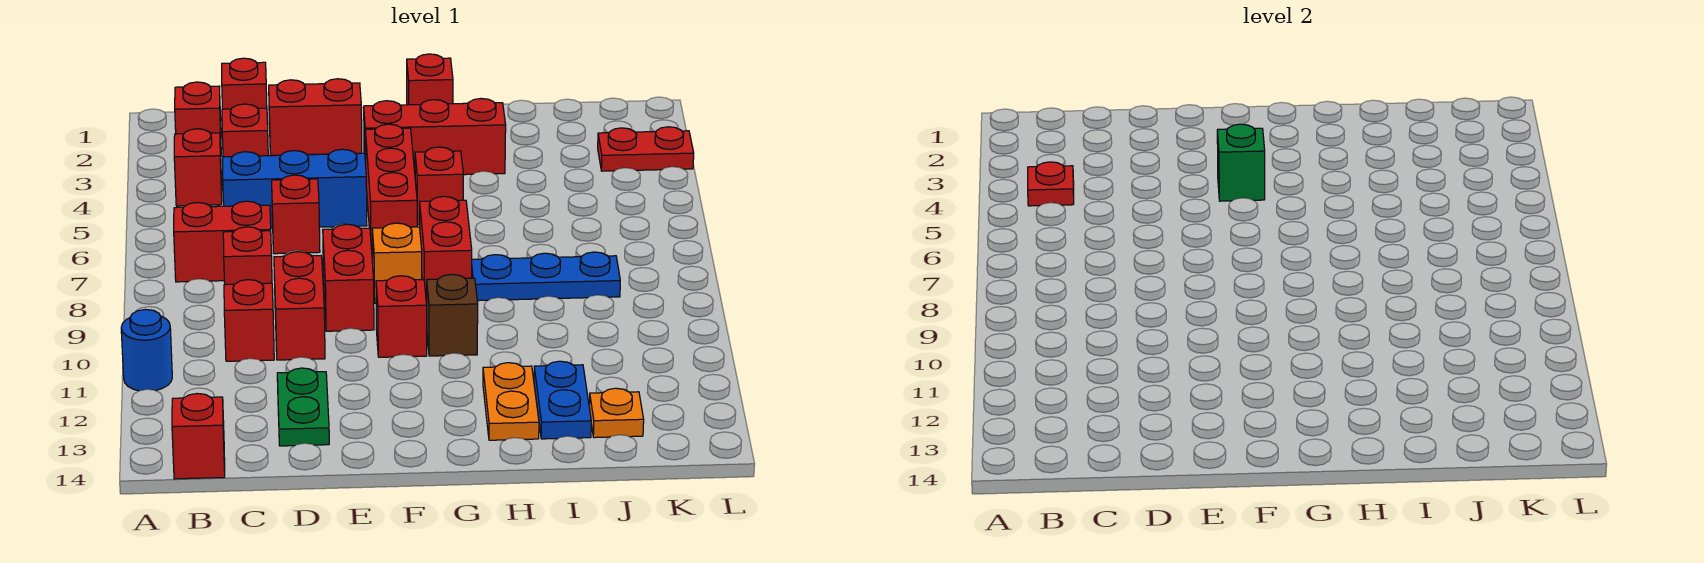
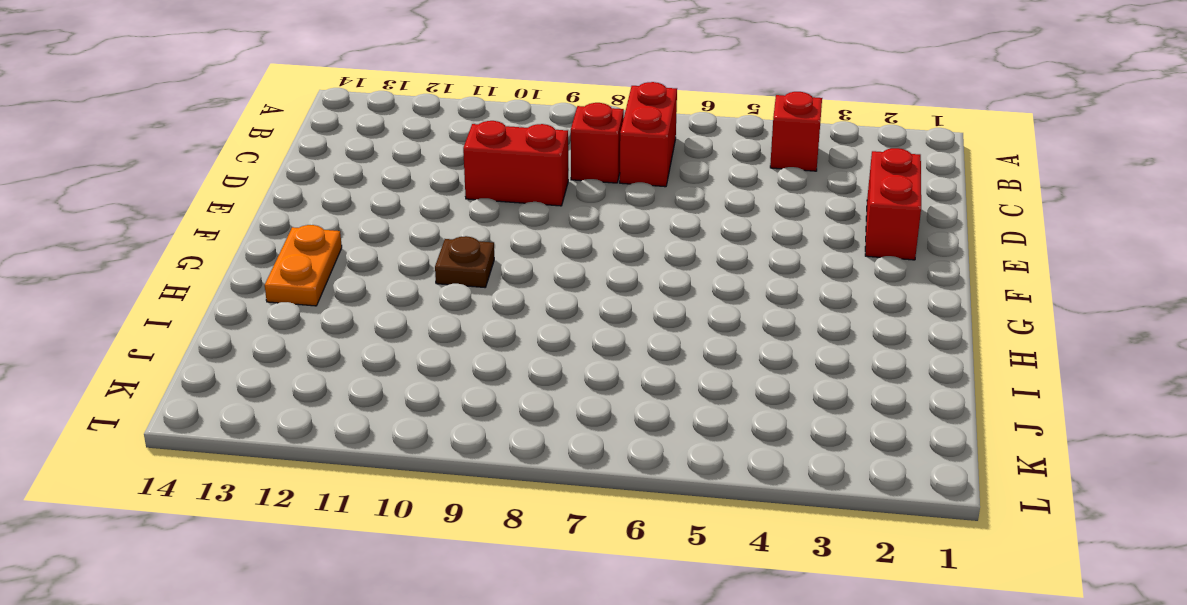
brown plate G10 level 1 -> brown brick G10 level 1
orange plate G13:H13 level 1 -> orange plate H12:H13 level 1
none -> blue round brick A11 level 1
none -> red brick B2 level 1
none -> red brick B14 level 1
none -> red brick C1 level 1

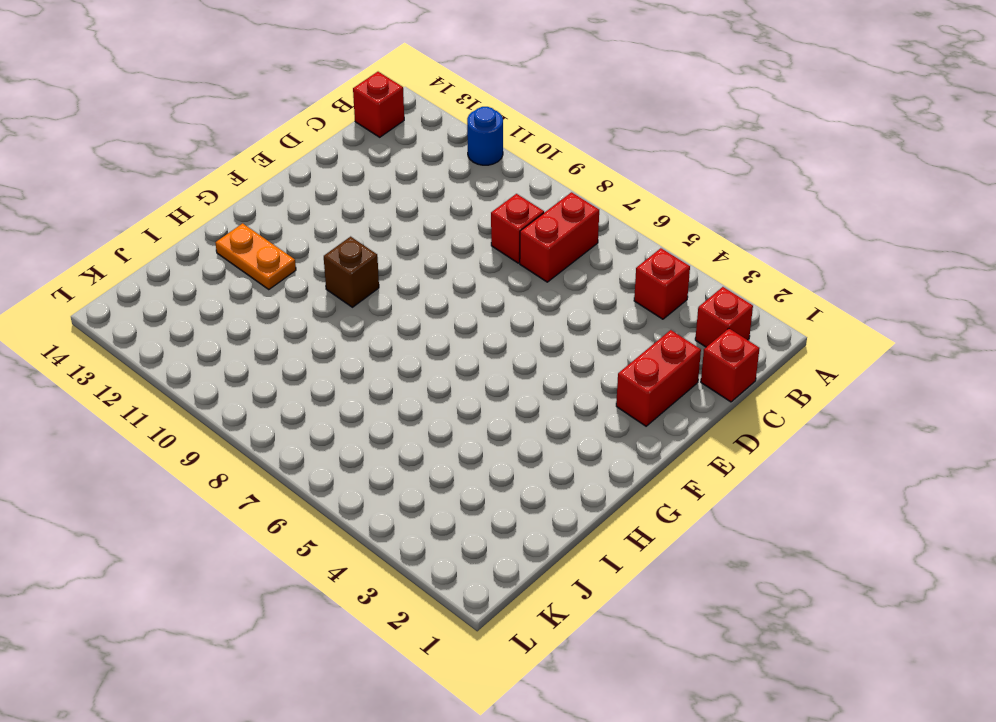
none -> red brick C3 level 1
none -> blue brick C5:E5 level 1
none -> red brick C10 level 1
none -> red brick D6 level 1

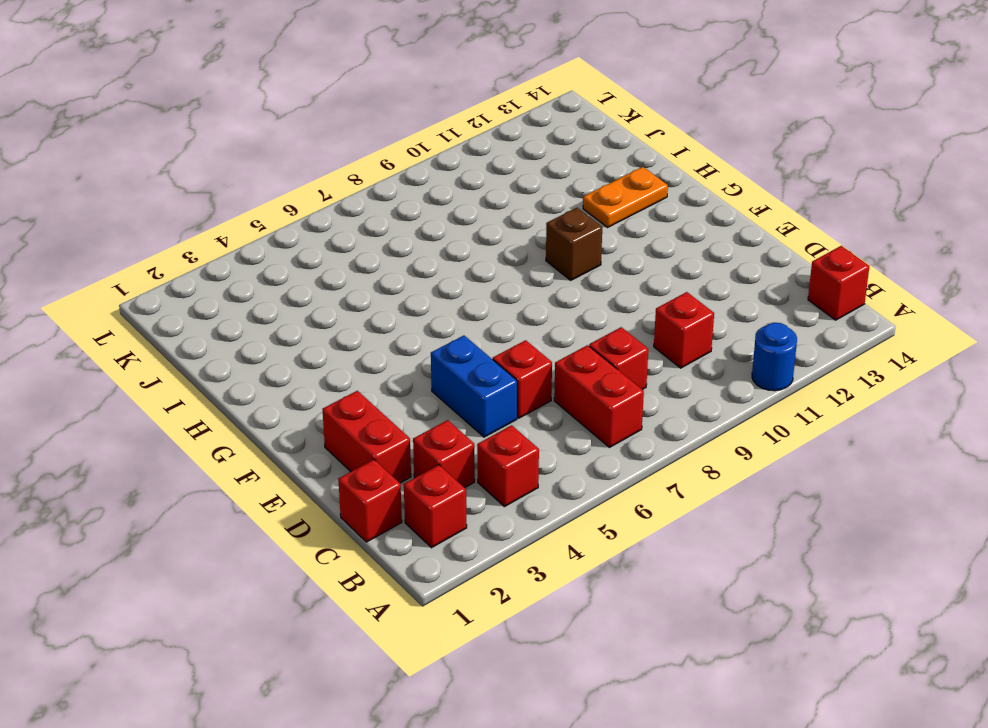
blue brick D5:E5 level 1 -> blue brick C5:E5 level 1
none -> red brick D9:D10 level 1
none -> green plate D12:D13 level 1
none -> red brick E8:E9 level 1
none -> red brick F3:H3 level 1

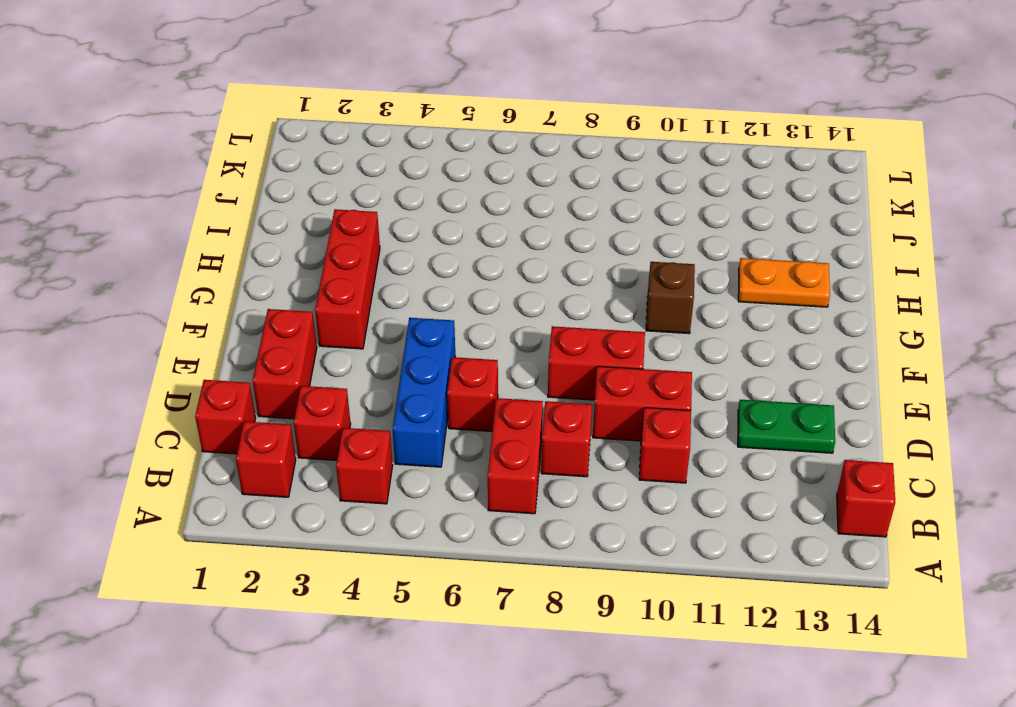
none -> blue round brick A11 level 1
none -> red brick F4:F6 level 1
none -> orange brick F8 level 1
none -> red brick F10 level 1

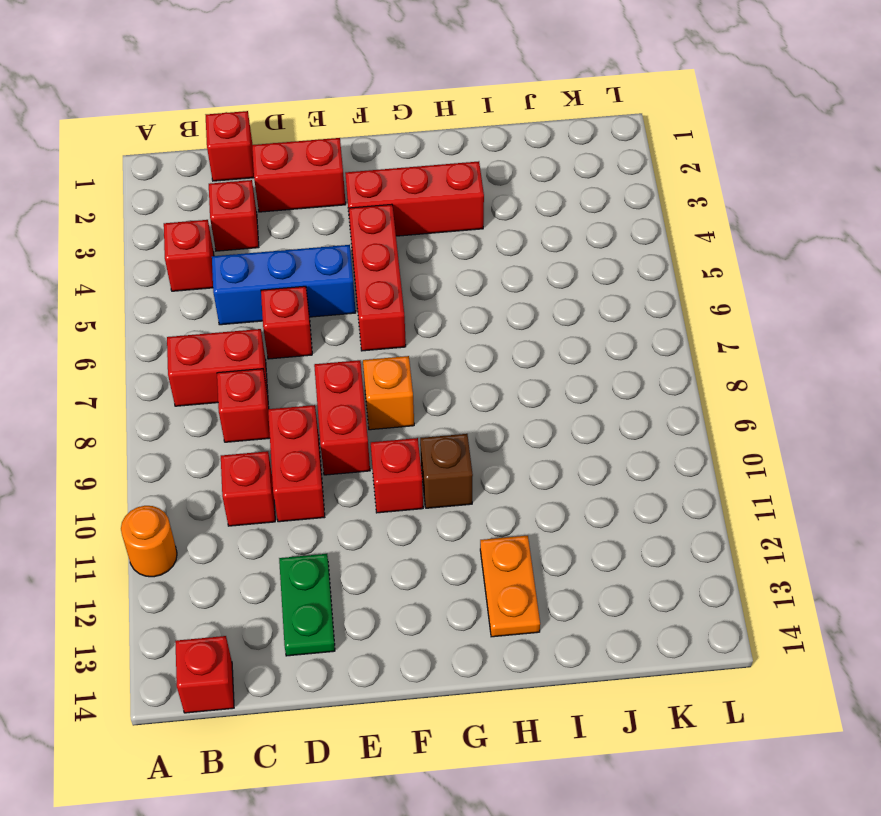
orange round brick A11 level 1 -> blue round brick A11 level 1
none -> red brick B2 level 1
none -> red brick G1 level 1
none -> red brick G5 level 1
none -> red brick G7:G8 level 1

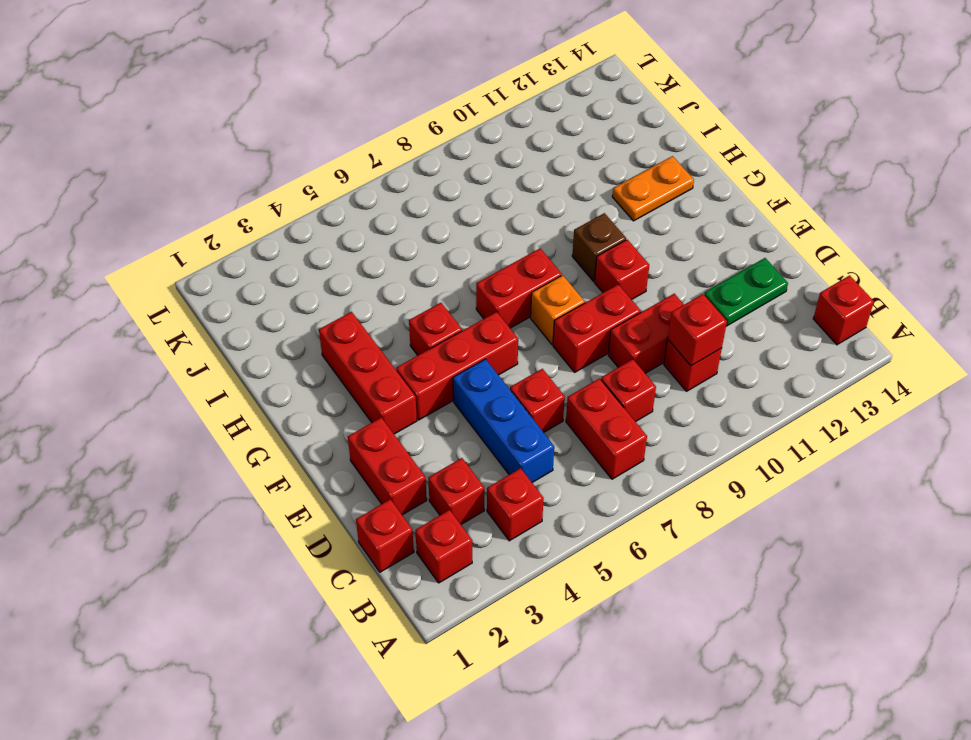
red brick C10 level 2 -> red brick G1 level 1
none -> blue round brick A11 level 1
none -> blue plate H8:J8 level 1
none -> blue plate I12:I13 level 1
none -> orange plate J13 level 1

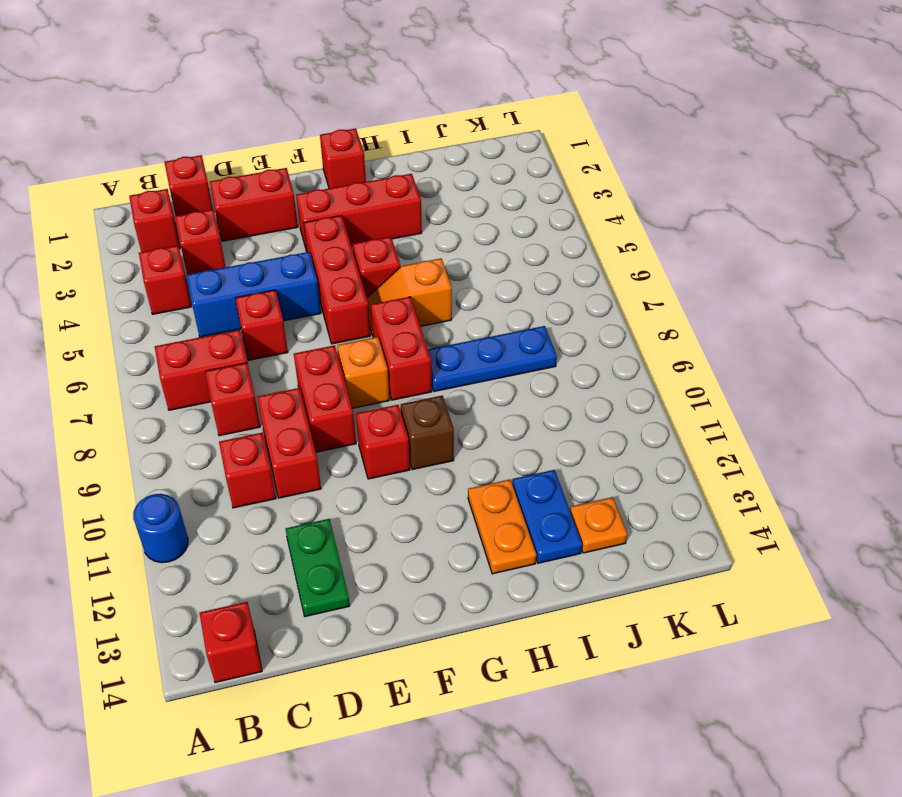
orange slope G6:H6 level 1 top H -> none
none -> red plate K3:L3 level 1
none -> red plate B4 level 2
none -> green brick F4 level 2

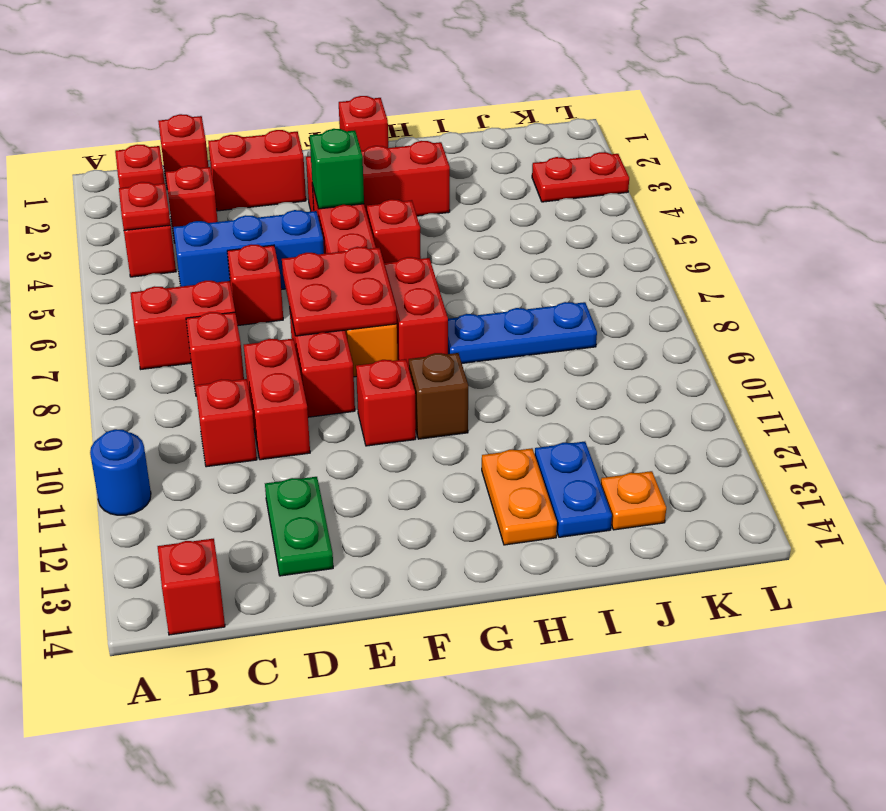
red plate E7:F8 level 2 -> none

